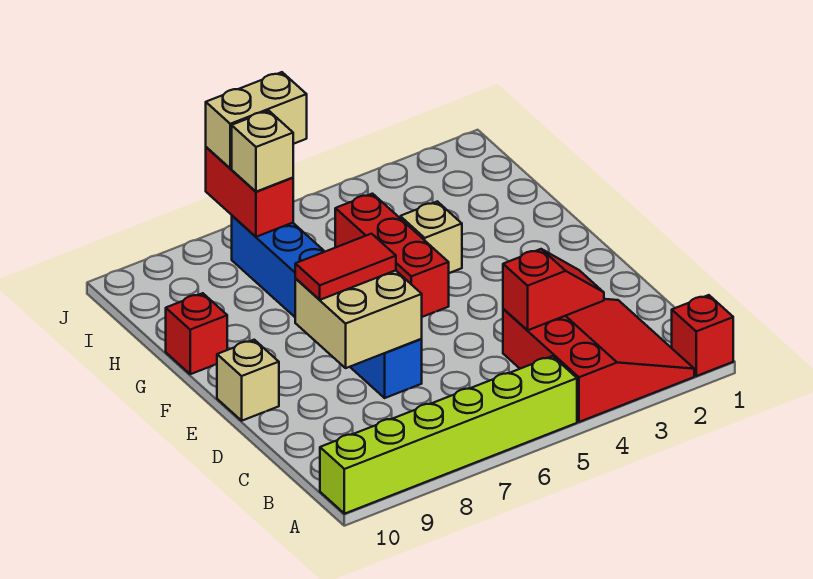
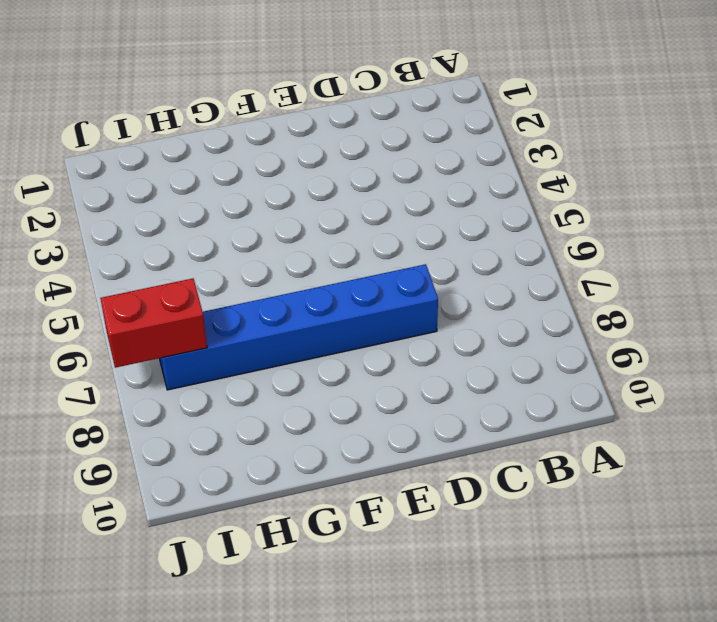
none -> red brick A1 level 1
none -> red slope A2:C4 level 1 top 4
none -> lime brick A5:A10 level 1

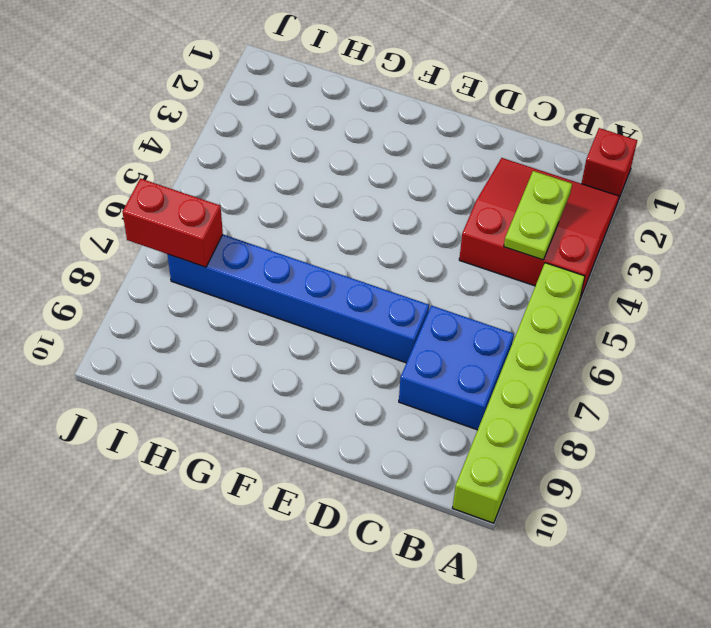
lime plate B3:B4 level 2 -> none
blue brick B7:C8 level 1 -> none
none -> tan brick E10 level 1
none -> red brick F5:H5 level 1
none -> tan brick G4 level 1

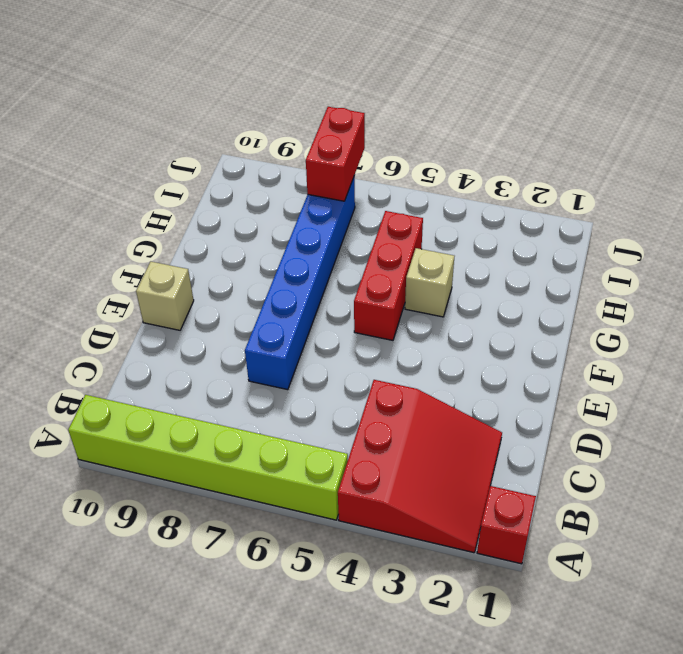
none -> red brick G10 level 1
none -> red slope C3:C4 level 2 top 4
none -> tan brick D7:E8 level 2

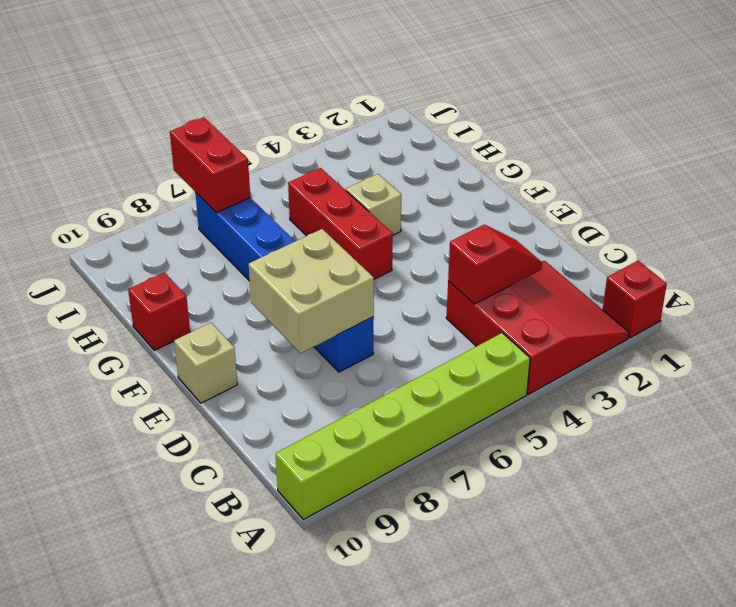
none -> red tile E7:E8 level 3
none -> tan brick I7 level 3
none -> tan brick J6:J7 level 3

